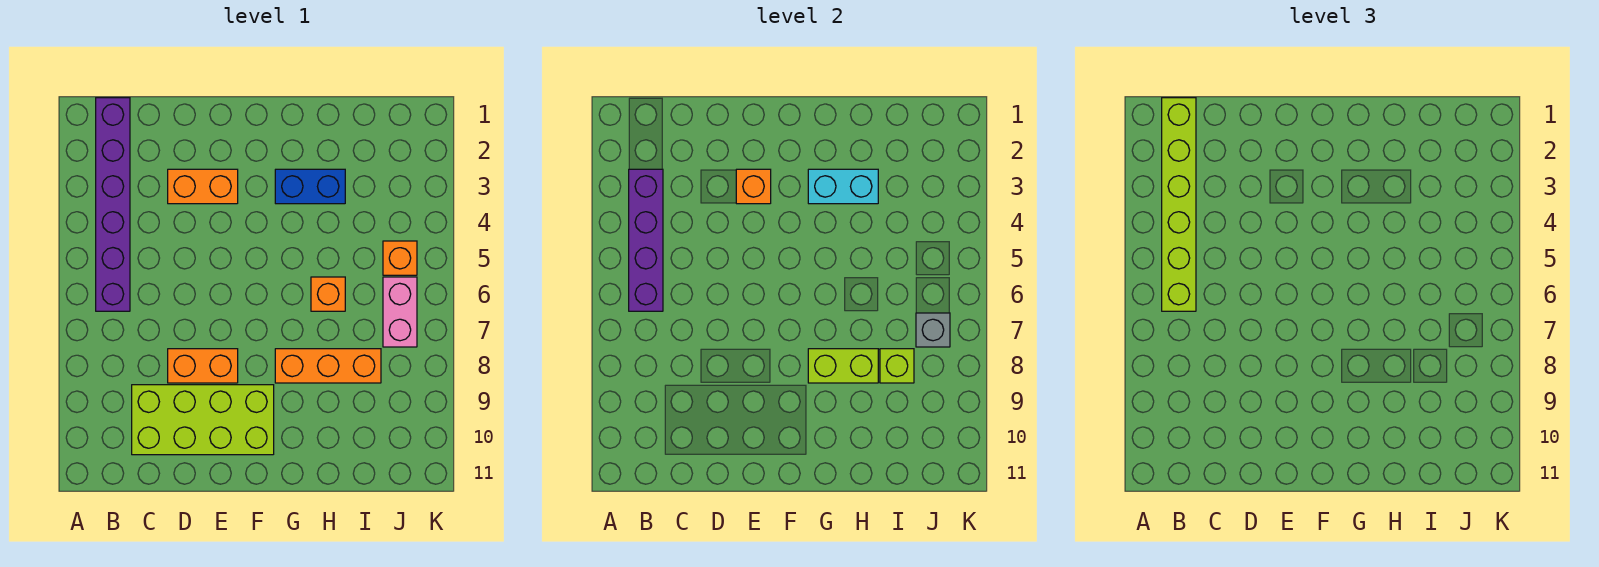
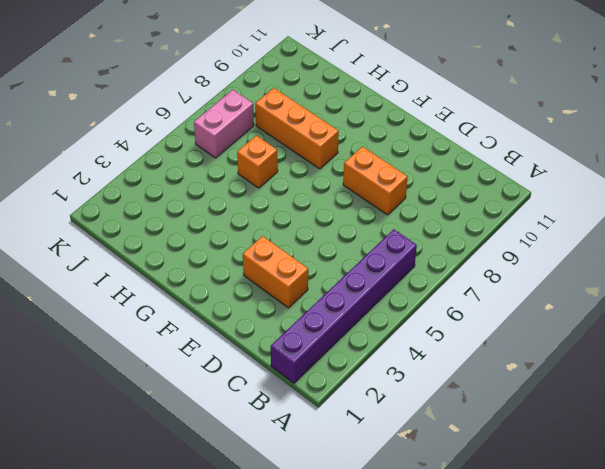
none -> lime brick C9:F10 level 1
none -> blue brick G3:H3 level 1
none -> orange brick J5 level 1

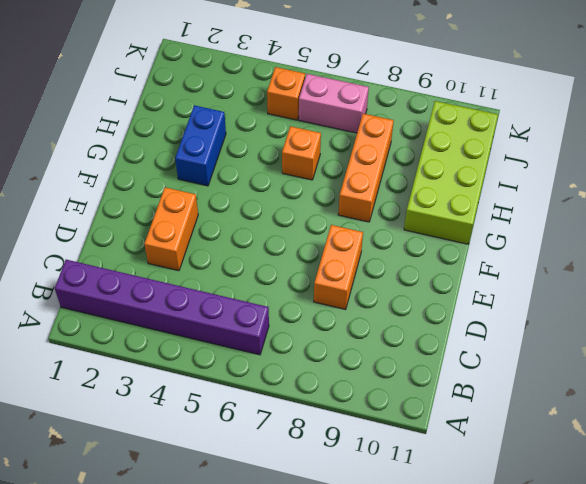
lime brick G10:J11 level 1 -> lime brick C9:F10 level 1
none -> purple brick B3:B6 level 2
none -> orange brick E3 level 2
none -> cyan brick G3:H3 level 2

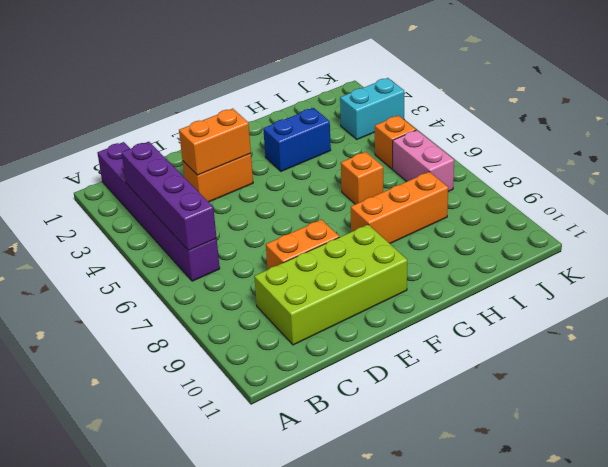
orange brick D3:E3 level 2 -> orange brick E3 level 2
cyan brick J3:K3 level 1 -> cyan brick G3:H3 level 2
none -> lime brick G8:H8 level 2
none -> lime brick I8 level 2
none -> grey brick J7 level 2

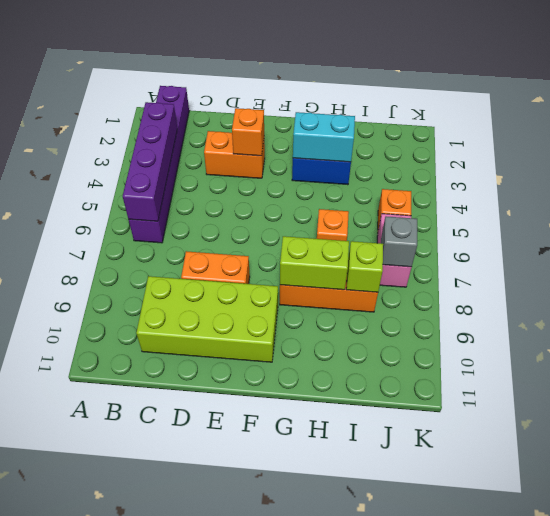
none -> lime brick B1:B6 level 3

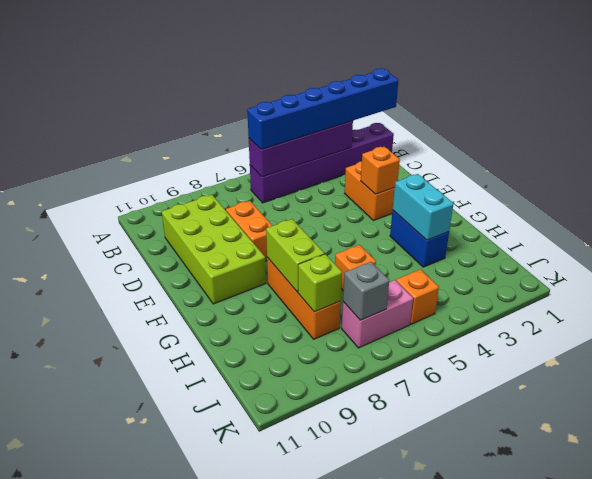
blue brick B1:B6 level 3 -> lime brick B1:B6 level 3

